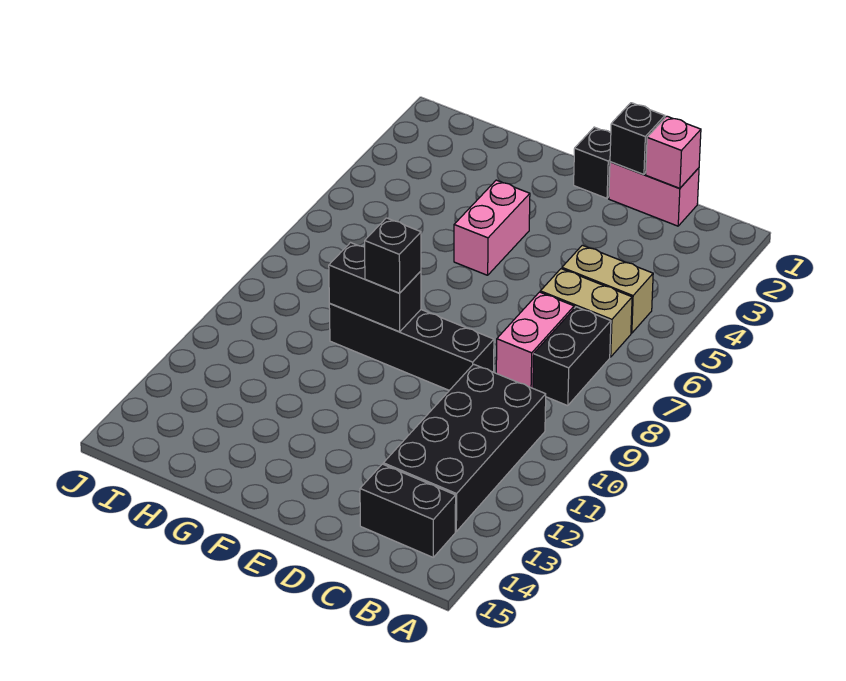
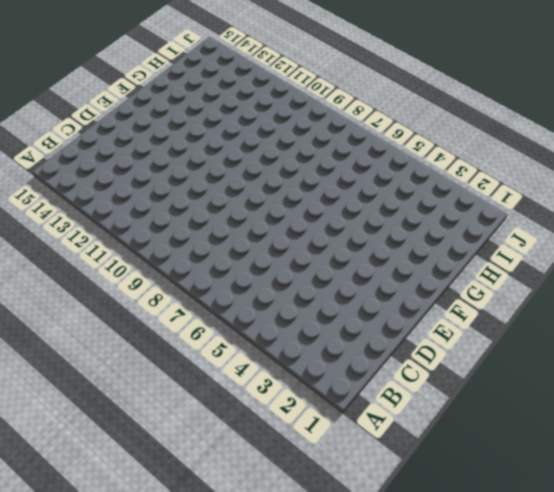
none -> tan brick B5:C5 level 1
none -> tan brick B6:C6 level 1
none -> black brick B7:B8 level 1

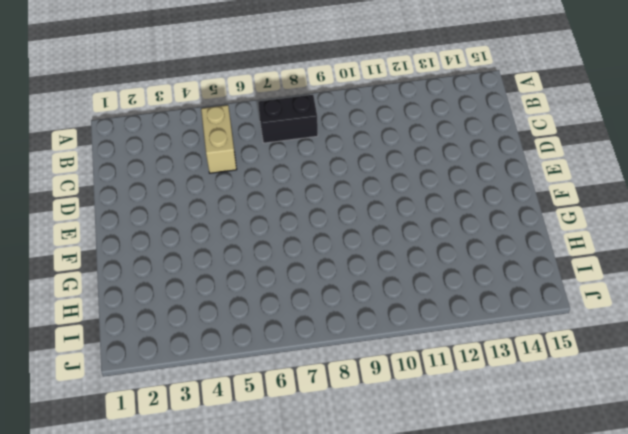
none -> tan brick B6:C6 level 1
none -> black brick B10:C13 level 1
none -> black brick B14:C14 level 1

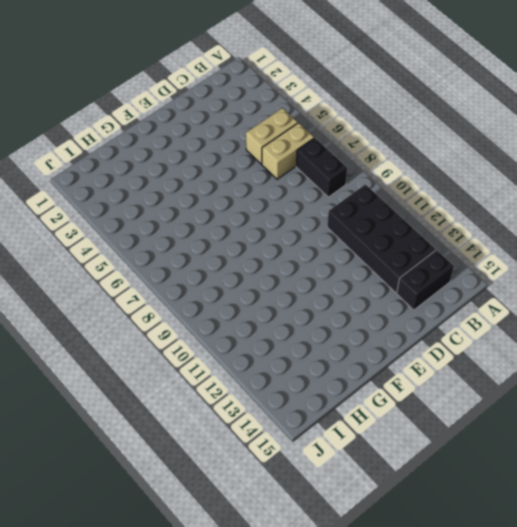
none -> pink brick C1:D1 level 1
none -> pink brick C7:C8 level 1
none -> black brick D9:G9 level 1

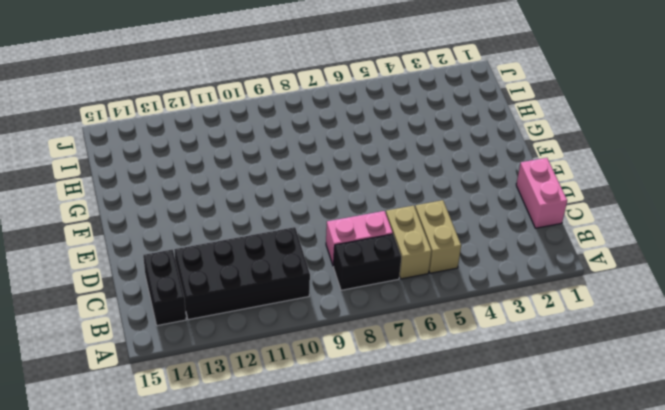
none -> black brick D9:G9 level 1
none -> black brick E1 level 1
none -> pink brick F4:F5 level 1

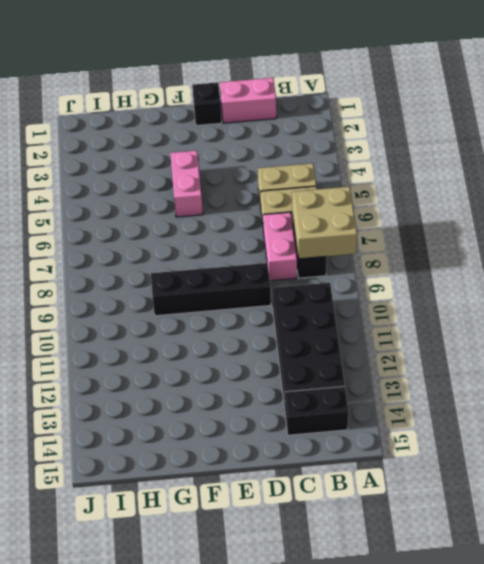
tan brick A7:B8 level 2 -> none
none -> pink brick C1 level 2
none -> black brick D1 level 2
none -> black brick F9:G9 level 2

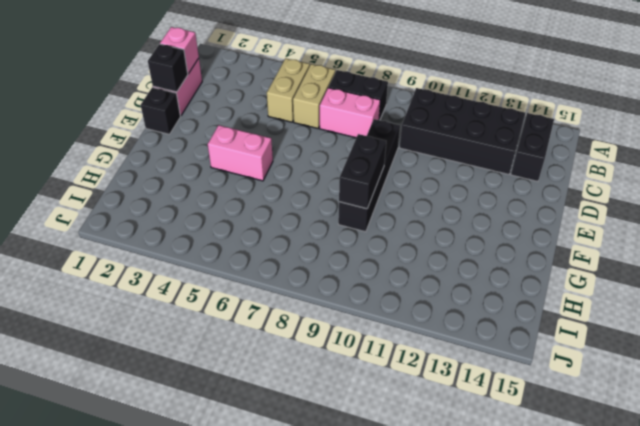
none -> black brick F9 level 3

